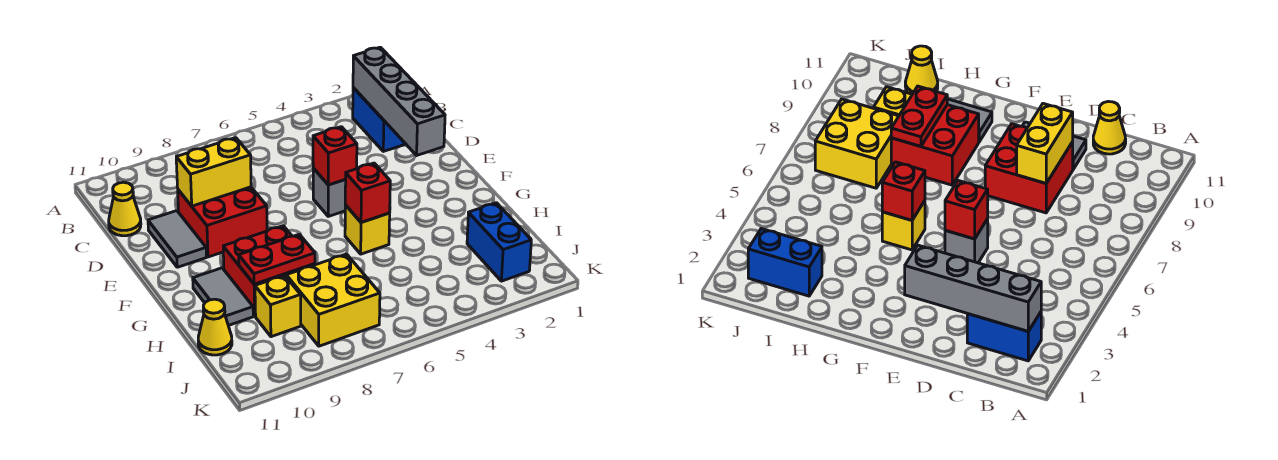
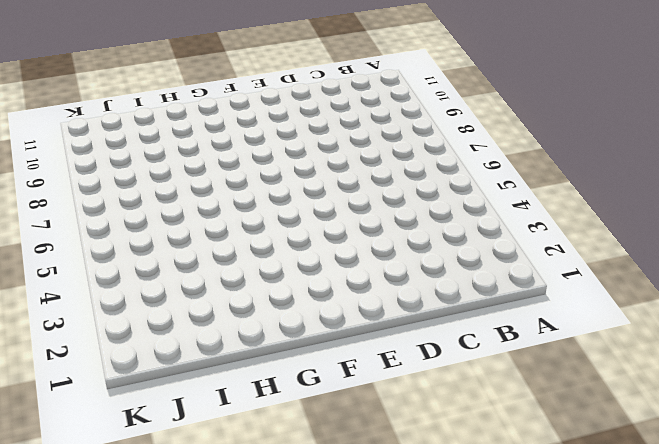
none -> blue brick B2:C2 level 1
none -> yellow cone C11 level 1
none -> red brick D8:E9 level 1

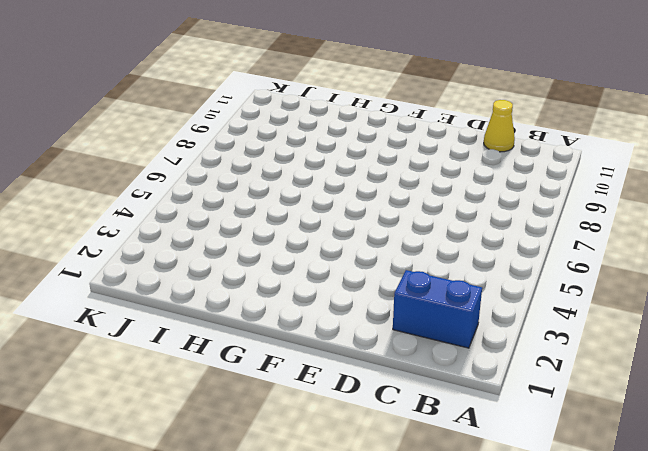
none -> red brick D8:E9 level 1
none -> grey tile D10:E10 level 1
none -> grey brick E5 level 1

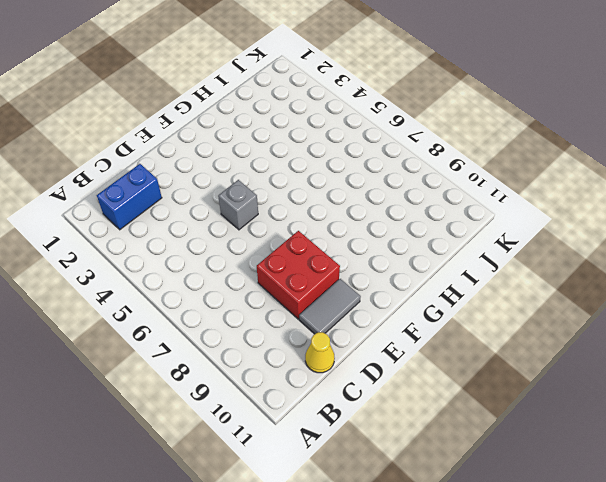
none -> yellow brick G5 level 1
none -> red brick G8:H9 level 1
none -> grey tile G10:H10 level 1

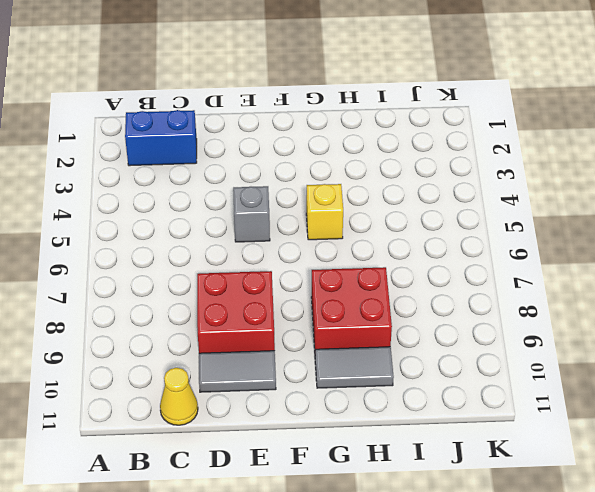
none -> blue brick I2:J2 level 1
none -> yellow brick I7:J8 level 1
none -> yellow brick I9 level 1

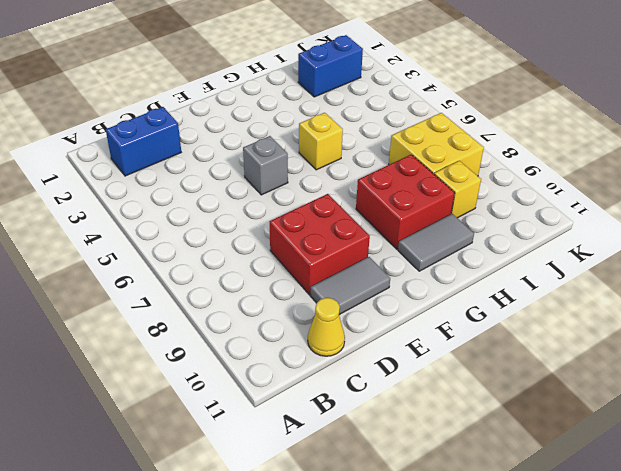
none -> yellow cone I11 level 1
none -> grey brick B2:E2 level 2
none -> yellow brick D8:D9 level 2

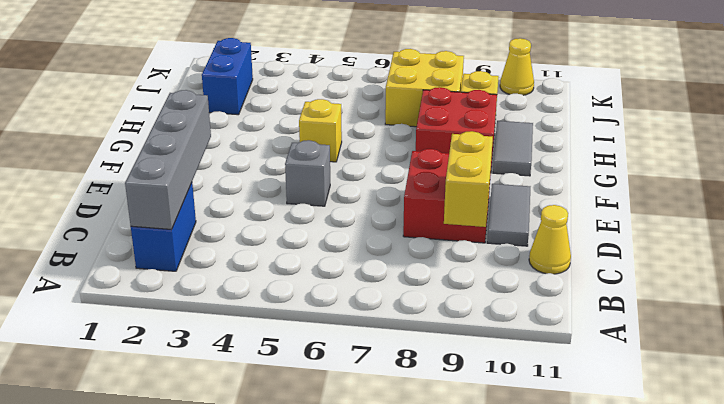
yellow brick C9:D9 level 2 -> yellow brick D8:D9 level 2
yellow cone K10 level 1 -> yellow cone I11 level 1
none -> red brick E5 level 2
none -> red brick G5 level 2
none -> red plate H8:H9 level 2

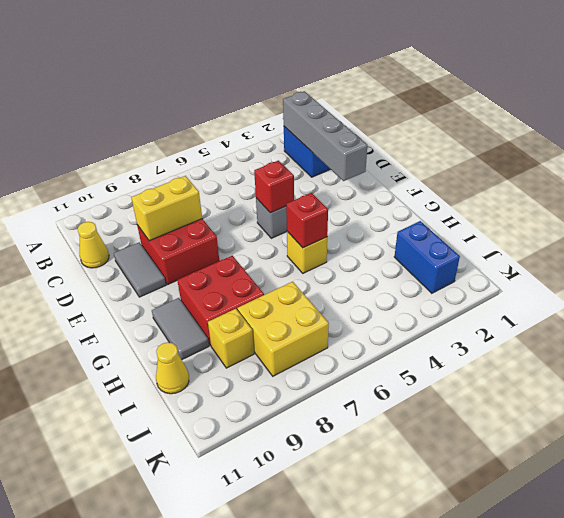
none -> red plate H8:H9 level 2

